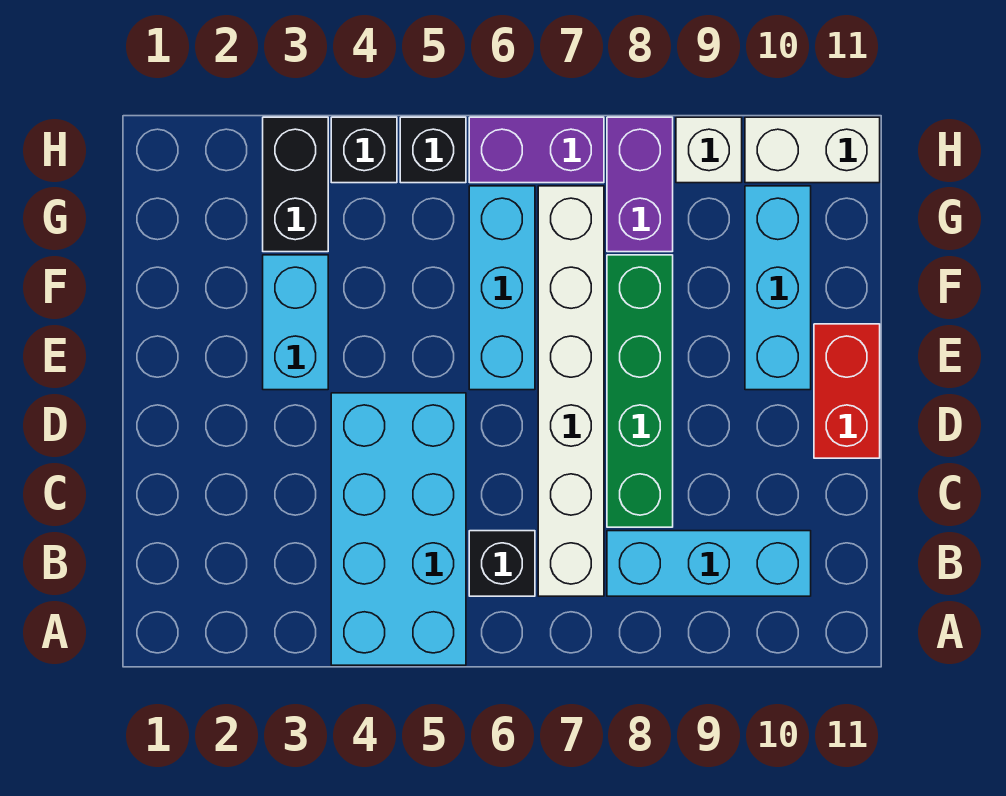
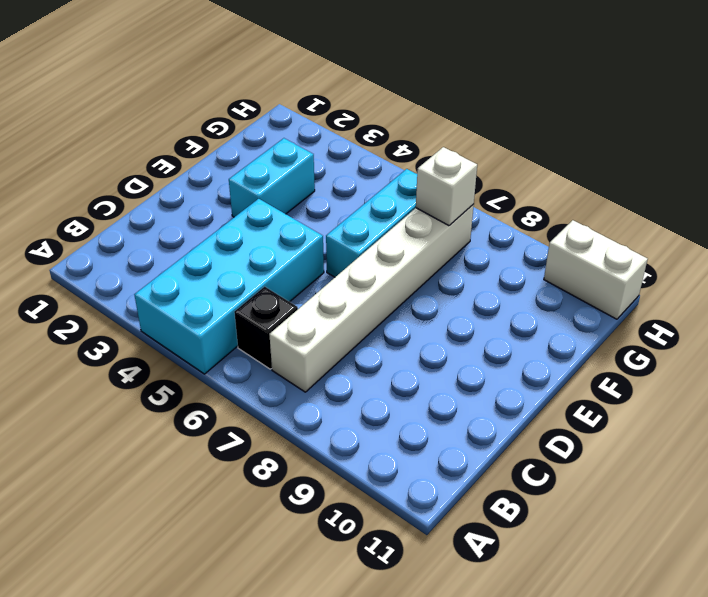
white brick G7 level 2 -> white brick H9 level 1
none -> cyan brick B8:B10 level 1
none -> green brick C8:F8 level 1
none -> red brick D11:E11 level 1

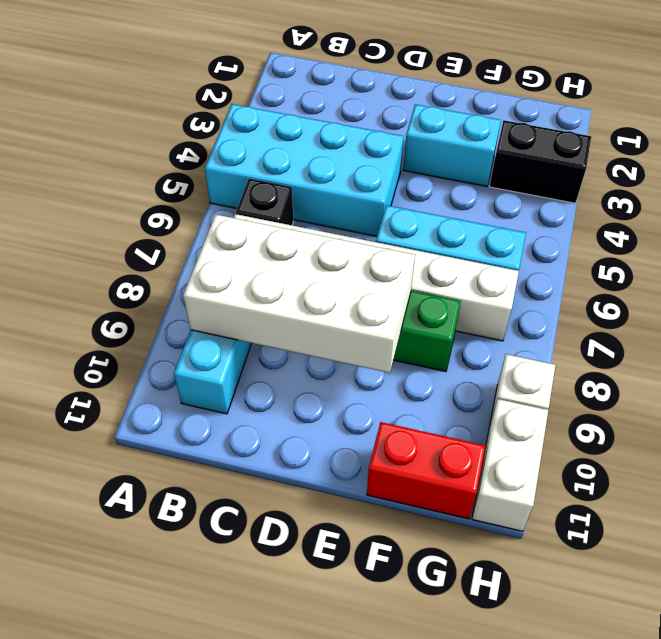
white brick B8:E9 level 2 -> none
red brick F11:G11 level 1 -> red brick D11:E11 level 1
none -> cyan brick E10:G10 level 1
none -> purple brick G8:H8 level 1
none -> black brick H4 level 1

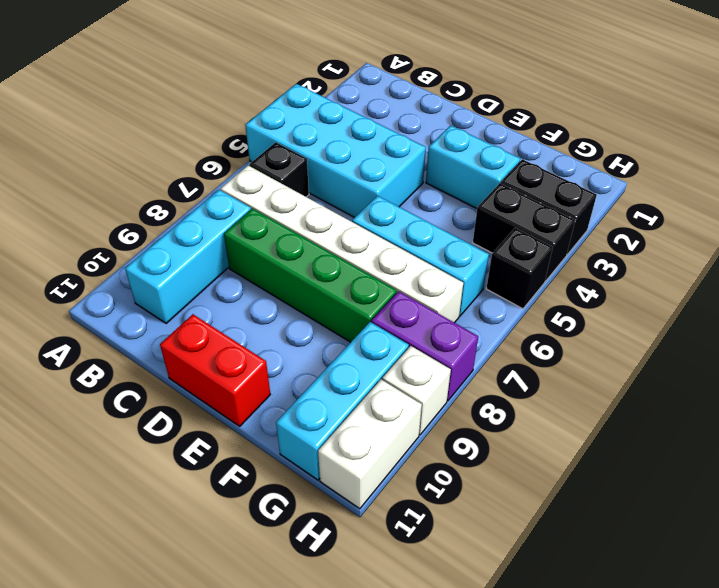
black brick G4:H4 level 1 -> black brick H4 level 1
cyan brick G9:G11 level 1 -> cyan brick E10:G10 level 1
none -> purple brick H6:H7 level 1

